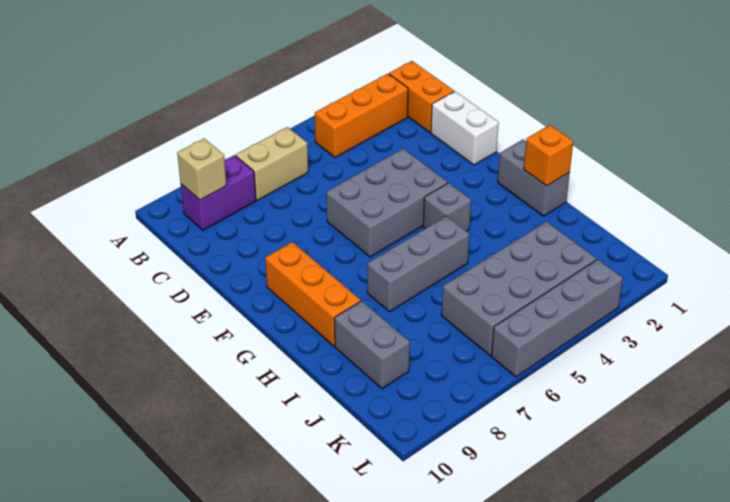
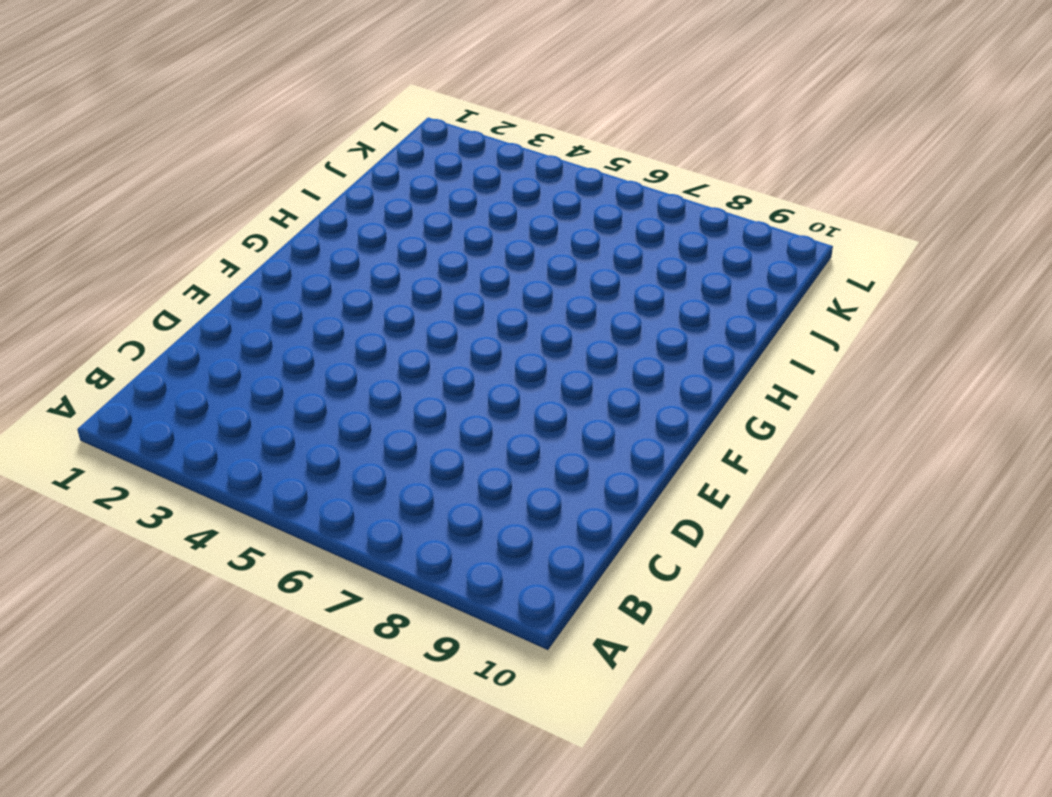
none -> orange brick B1:C1 level 1
none -> orange brick B2:B4 level 1
none -> tan brick B6:B7 level 1

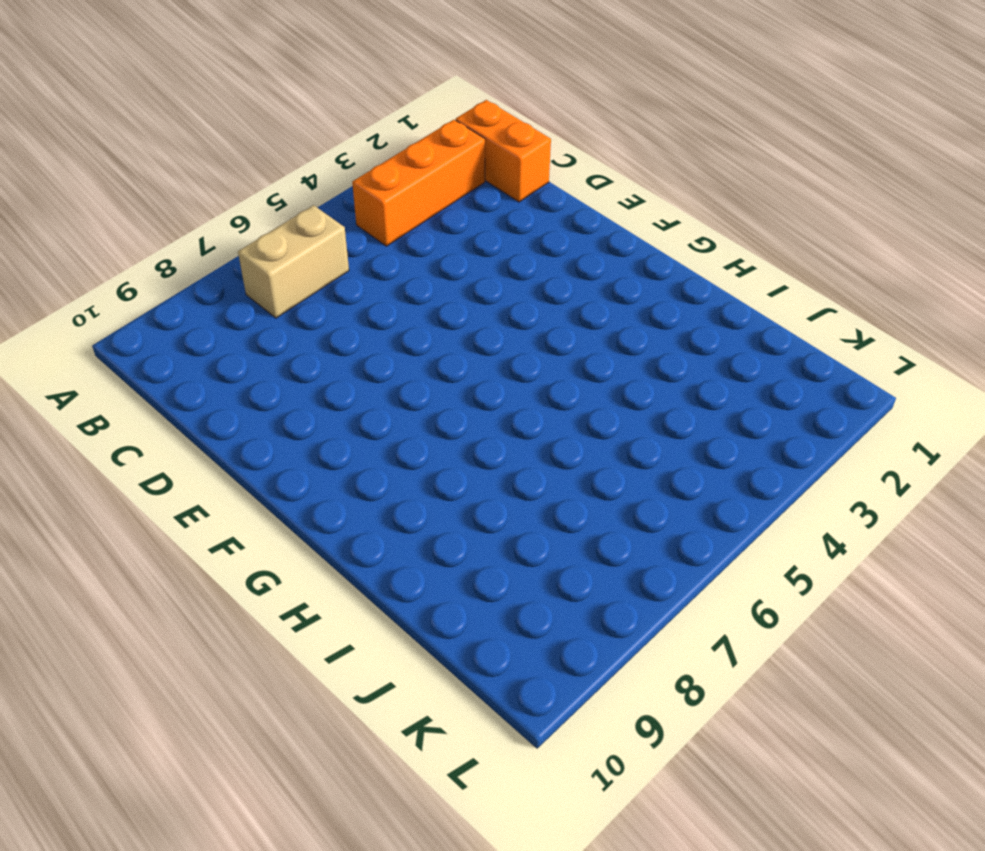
none -> purple brick B8:B9 level 1
none -> white brick D1:E1 level 1
none -> grey brick E4:F6 level 1

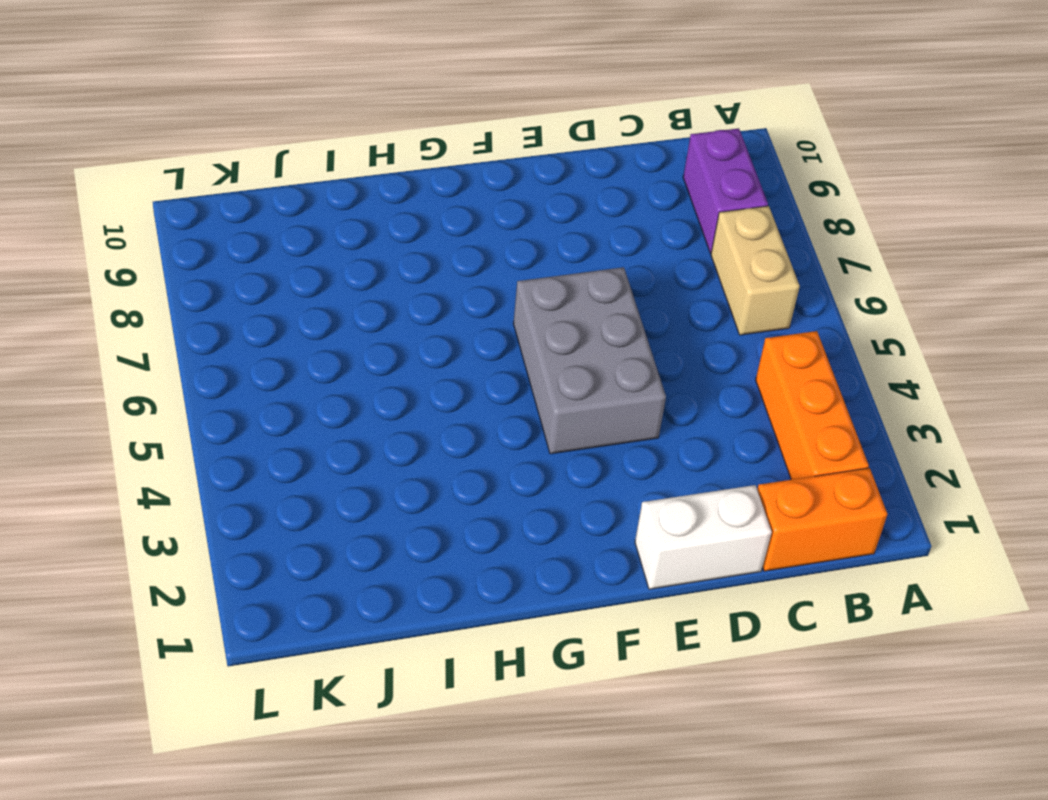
none -> orange brick F9:H9 level 1
none -> grey brick G1:H1 level 1
none -> grey brick G4 level 1

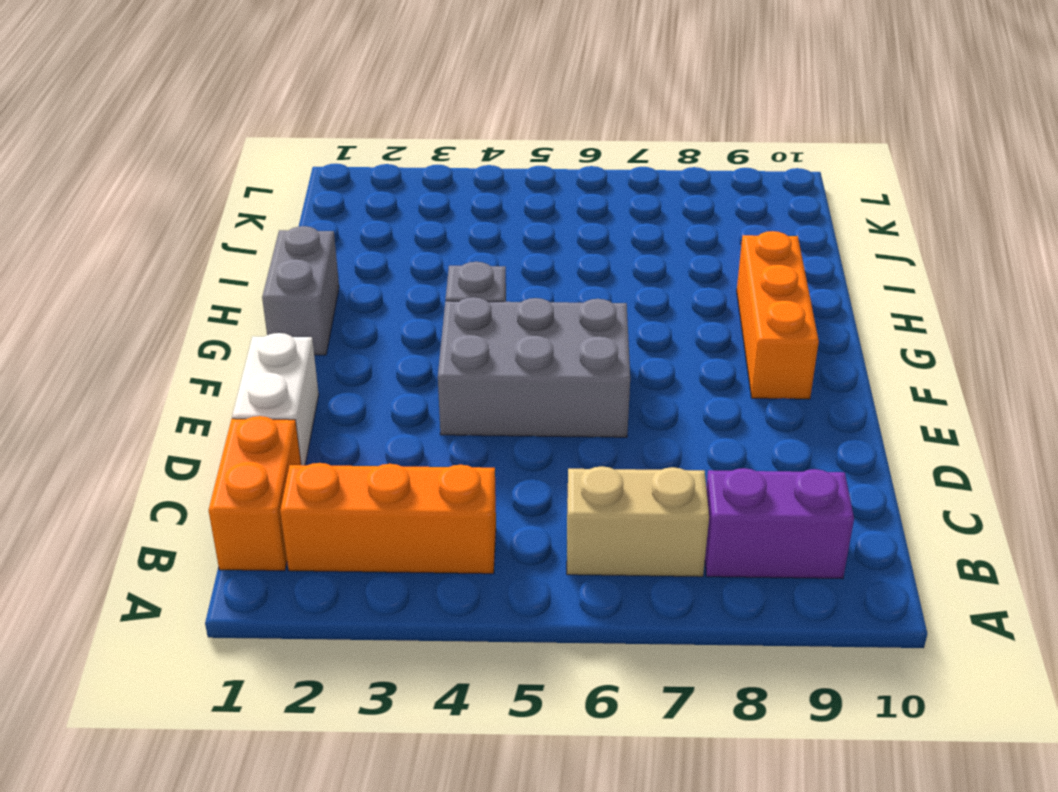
none -> grey brick H5:H7 level 1
none -> grey brick I9:J9 level 1
none -> grey brick J3:K6 level 1

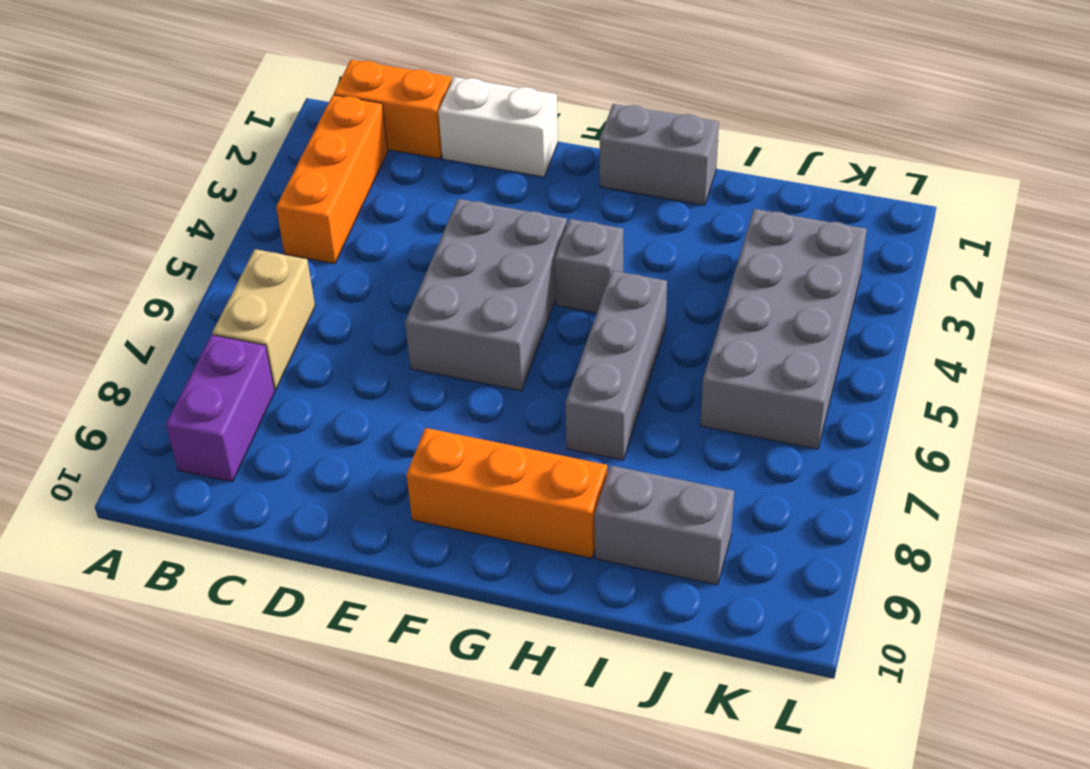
none -> grey brick L3:L6 level 1
none -> tan brick B9 level 2
none -> orange brick H1 level 2

